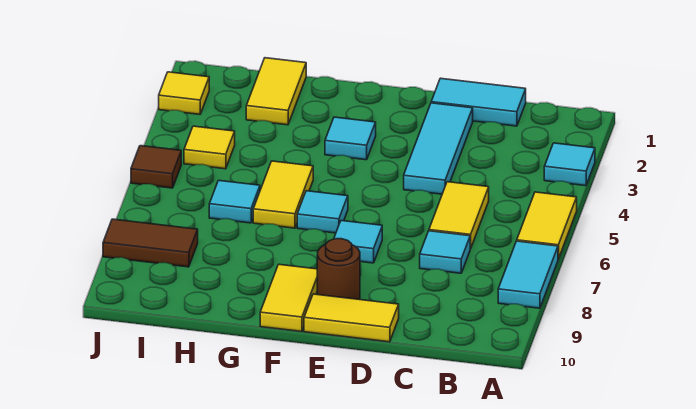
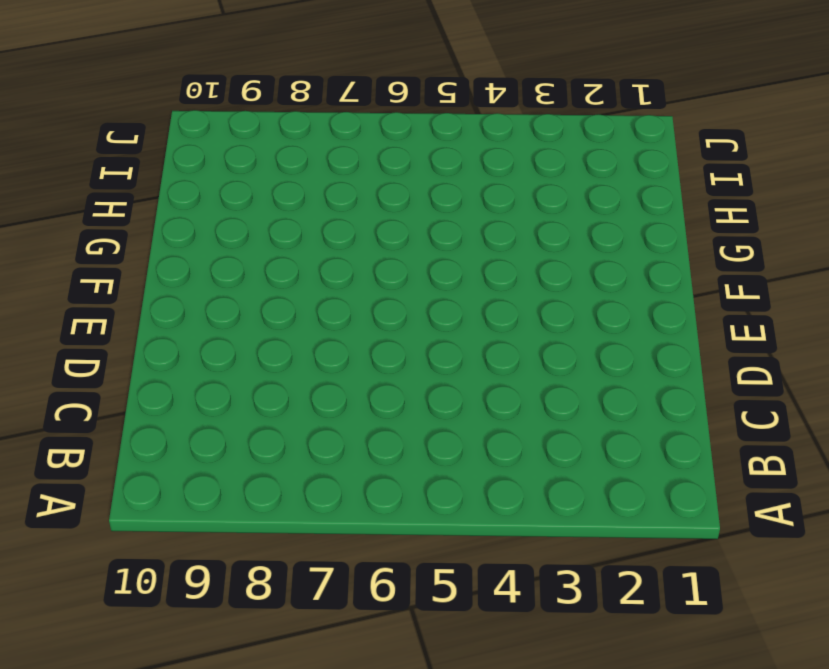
none -> cyan tile A3 level 1
none -> yellow tile A5:A6 level 1
none -> cyan tile A7:A8 level 1

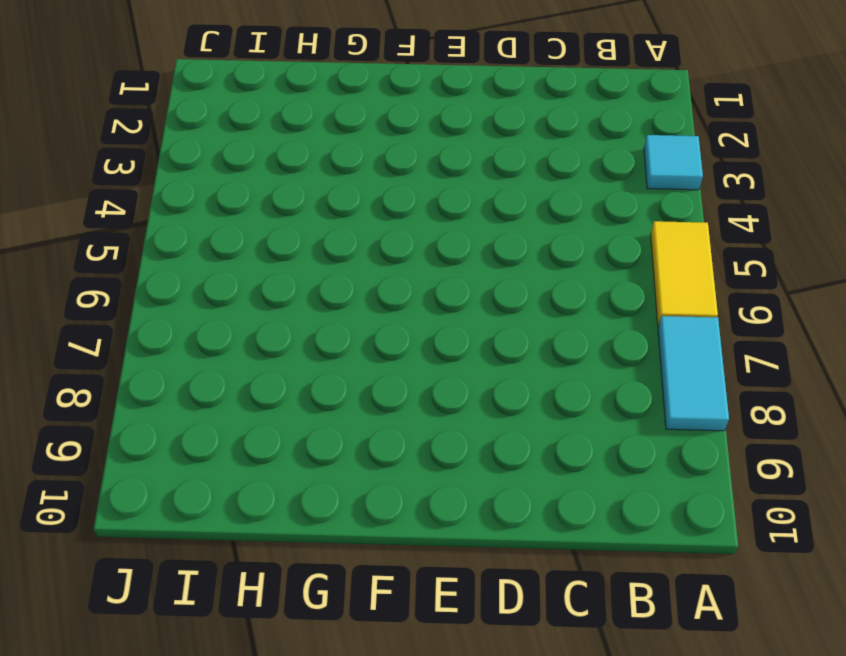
none -> cyan tile C1:D1 level 1
none -> yellow tile C5:C6 level 1
none -> cyan tile C7 level 1

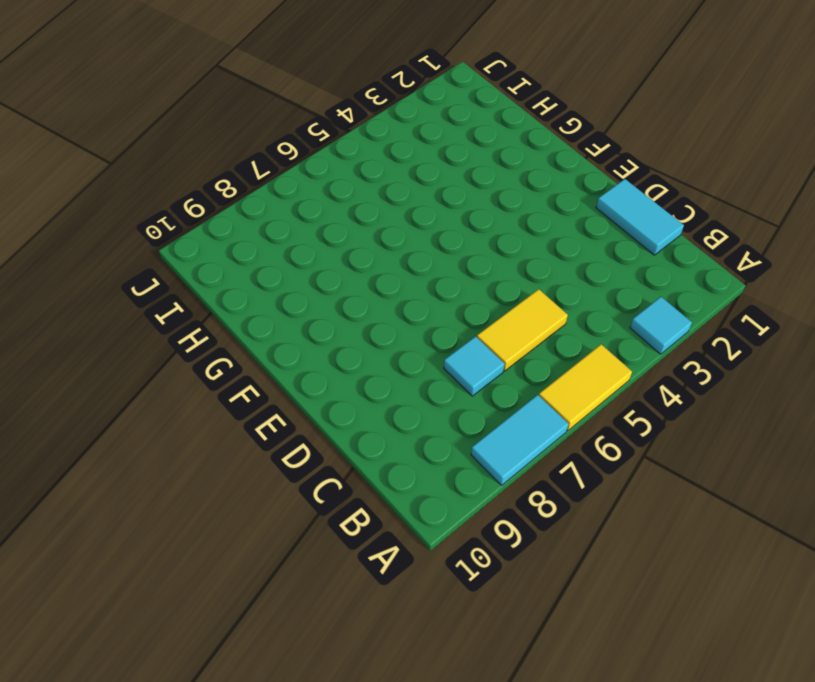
none -> cyan tile D2:D4 level 1
none -> yellow tile D10:E10 level 1
none -> cyan tile E7 level 1

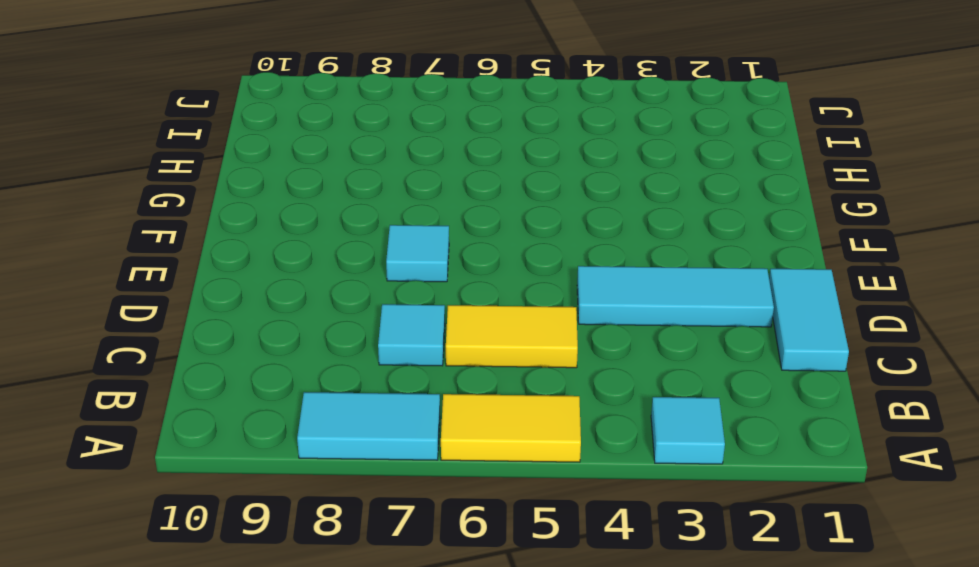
none -> yellow tile D10:E10 level 1
none -> brown round brick E9 level 1
none -> cyan tile F3 level 1

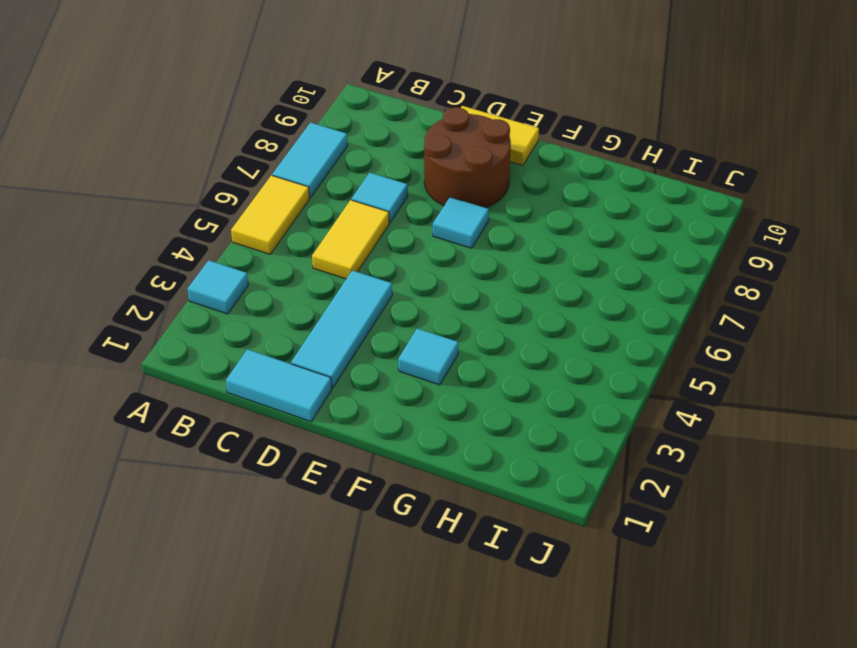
brown round brick D8:E9 level 1 -> brown round brick E9 level 1
none -> cyan tile F6 level 1
none -> yellow tile F9:F10 level 1
none -> yellow tile G5:G6 level 1

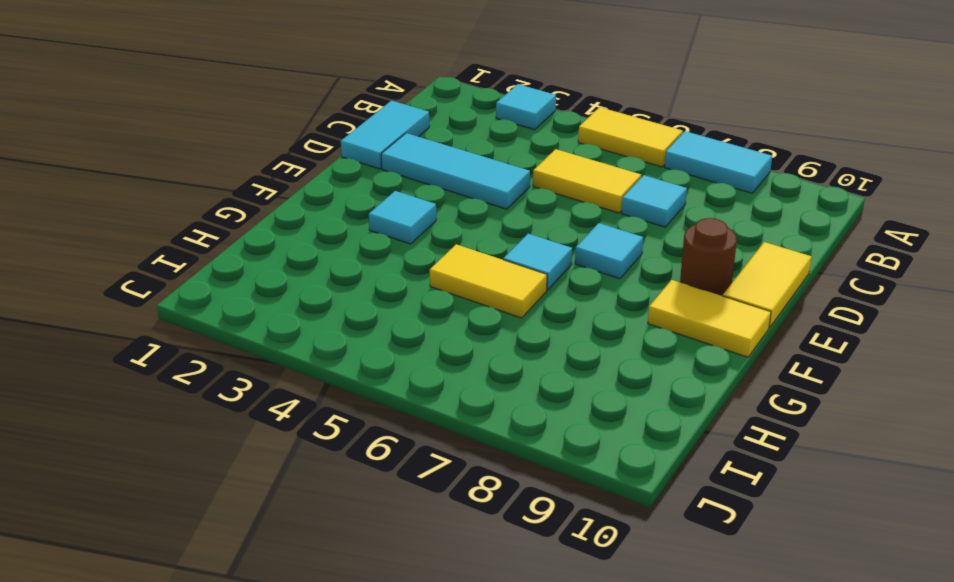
none -> yellow tile H1:H2 level 1
none -> cyan tile H6 level 1
none -> yellow tile I4 level 1

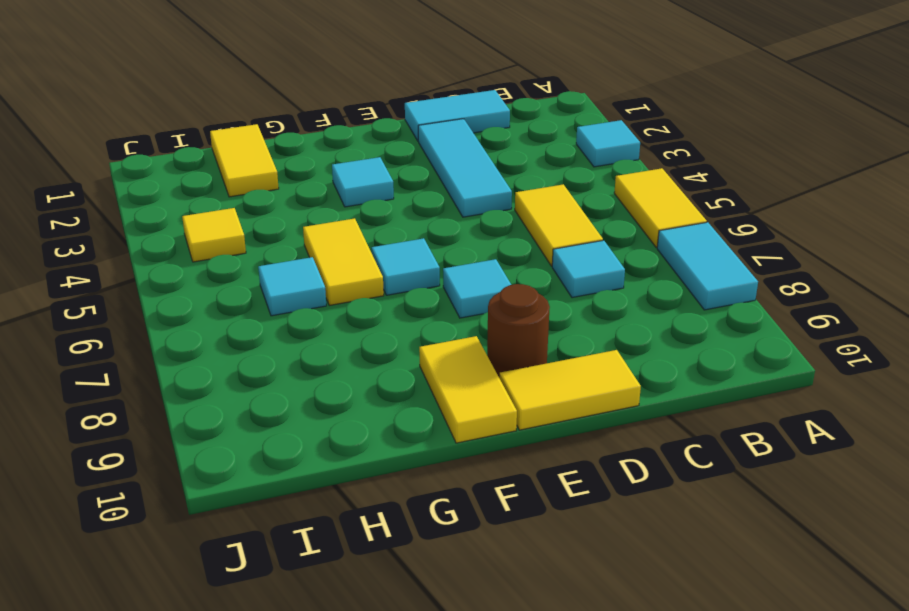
none -> brown tile I8:J8 level 1
none -> yellow tile J2 level 1
none -> brown tile J5 level 1

